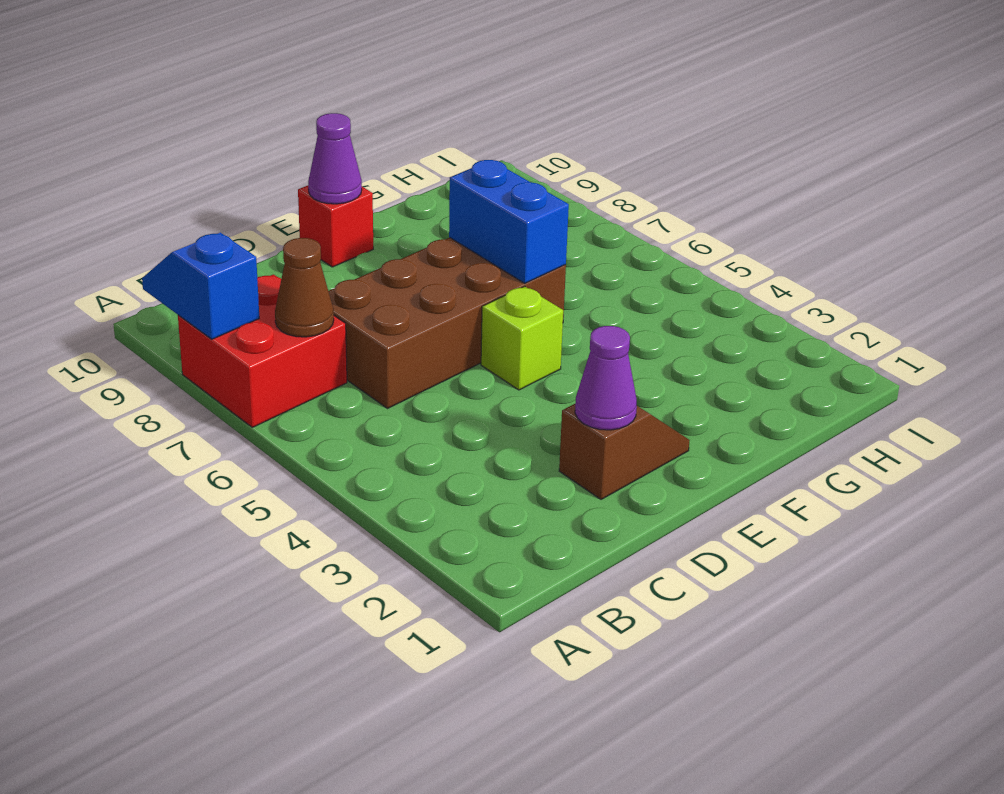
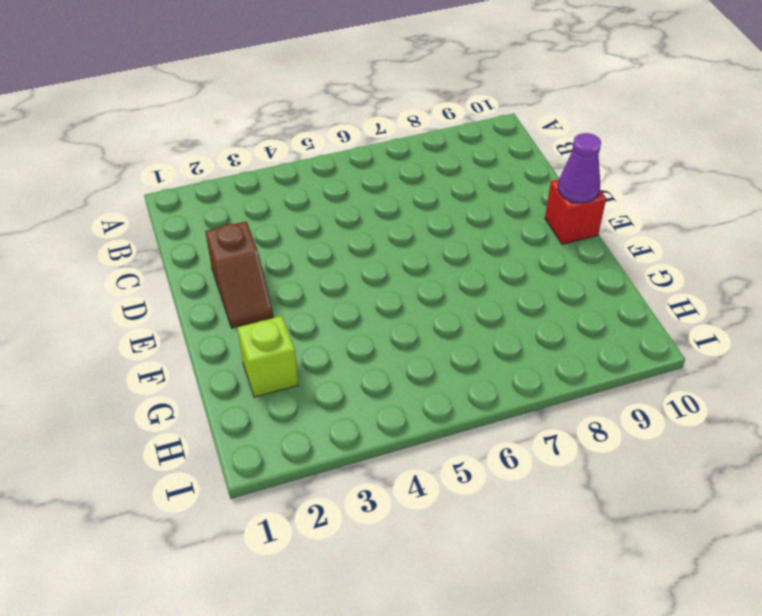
lime brick G2 level 1 -> lime brick E5 level 1
none -> red brick A7:B8 level 1
none -> brown brick C6:F7 level 1

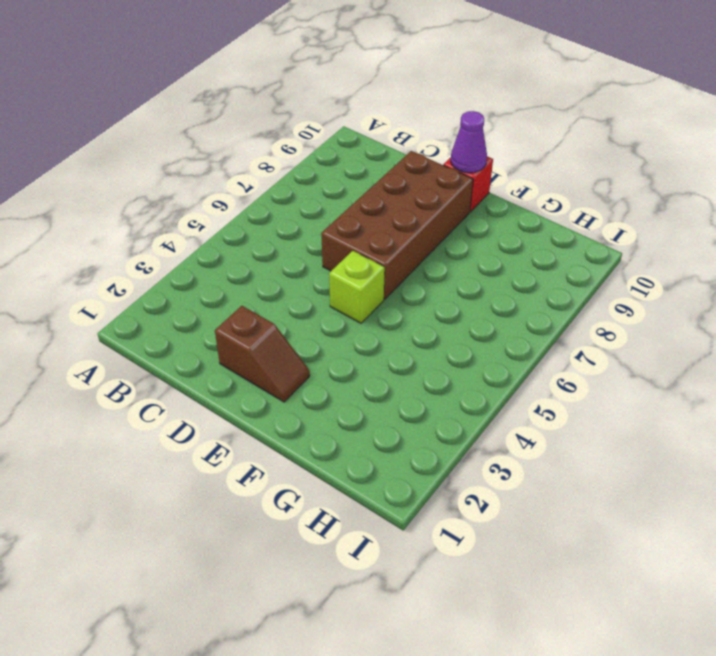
brown brick D6:E9 level 1 -> brown brick C6:F7 level 1
none -> red brick A7:B8 level 1
none -> blue slope A8:A9 level 2 top 8

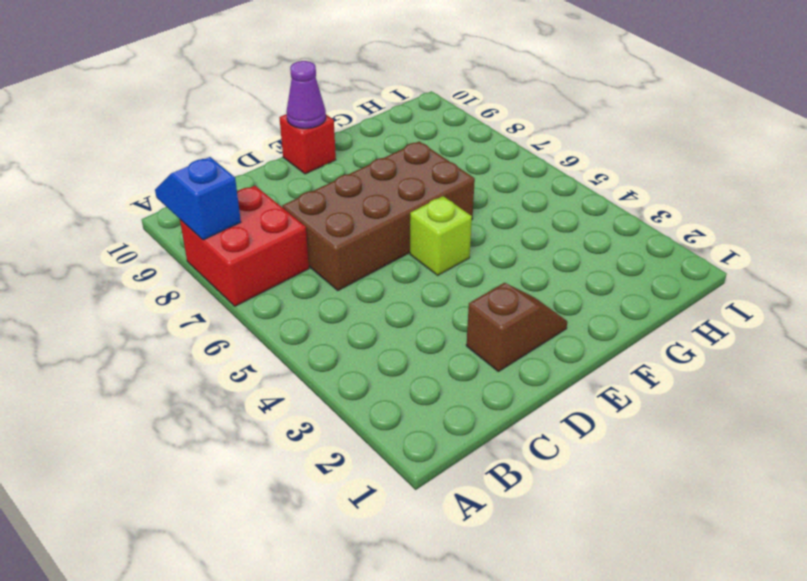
none -> brown cone B7 level 2
none -> purple cone D2 level 2

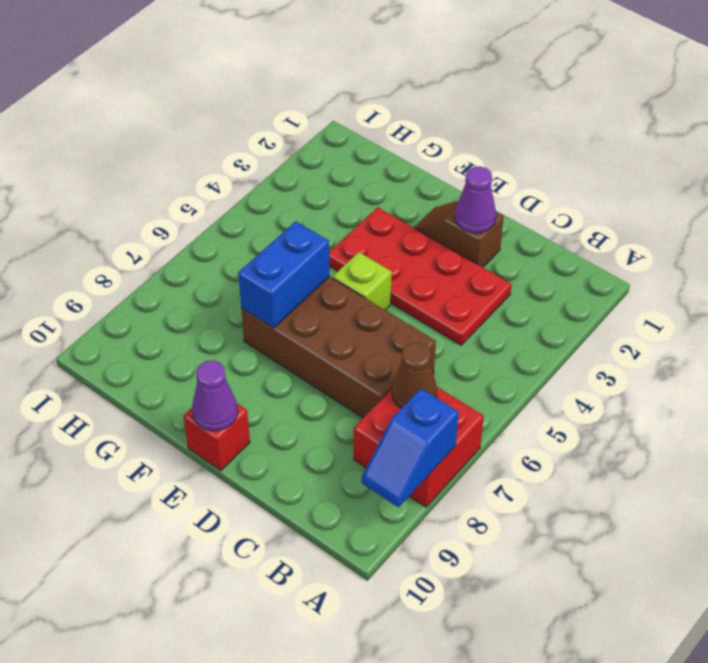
red plate C3:F4 level 1 -> none

